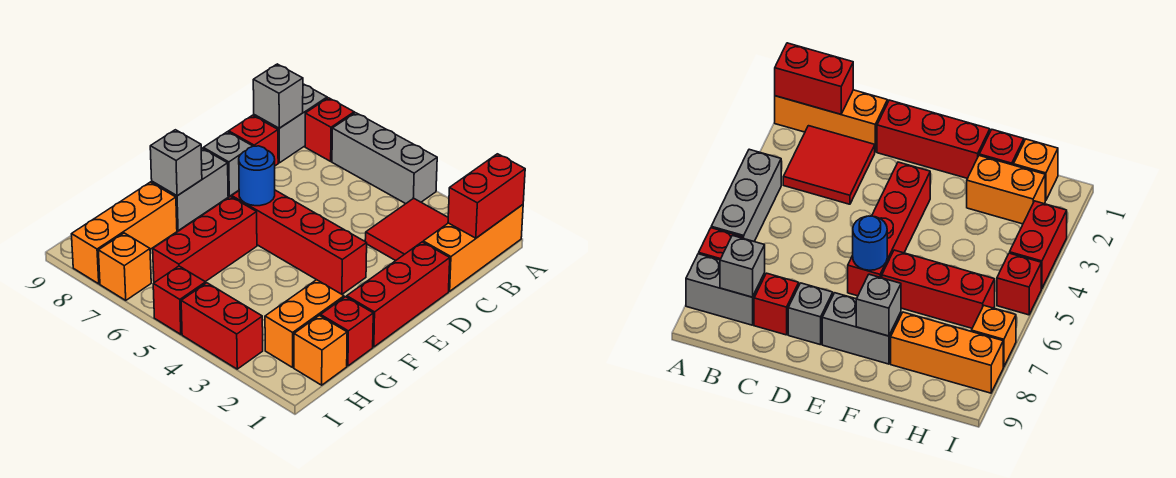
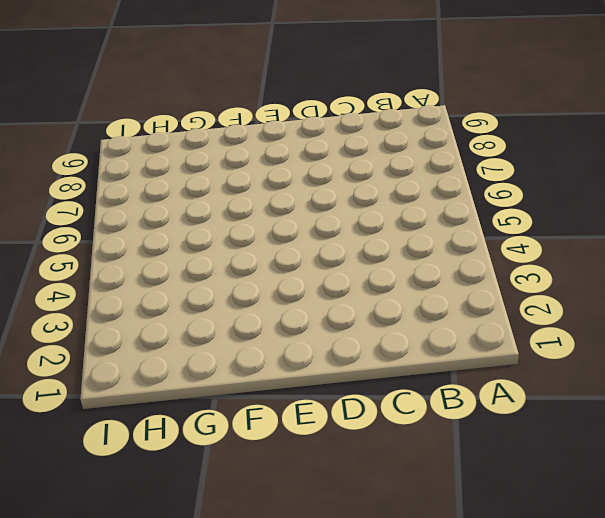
none -> orange brick A1:C1 level 1
none -> grey brick A4:A6 level 1
none -> red brick A7 level 1

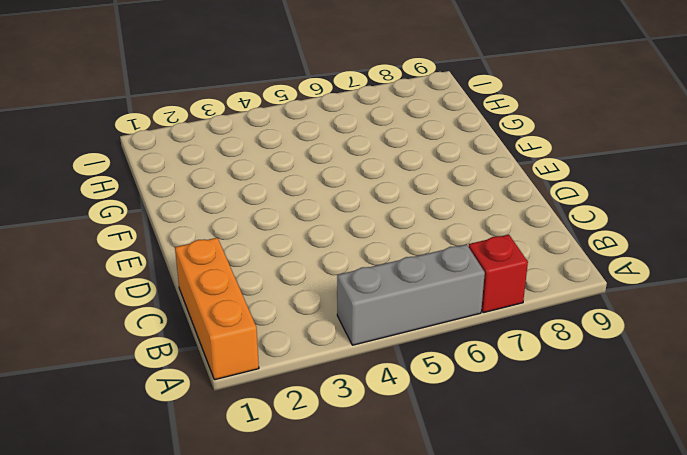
none -> grey brick A8:B8 level 1
none -> red tile B2:C3 level 1
none -> red brick C8 level 1

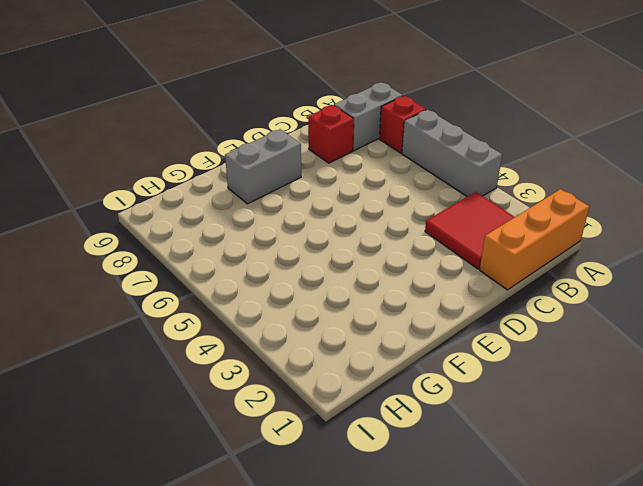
none -> red brick D1:F1 level 1
none -> grey brick D8 level 1
none -> red brick E3:E6 level 1

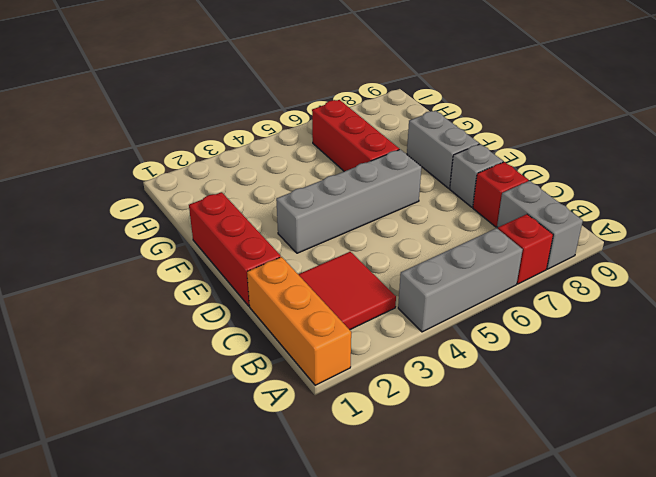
grey brick E3:E6 level 1 -> red brick E3:E6 level 1
none -> red brick G1 level 1
none -> orange brick G2:H2 level 1
none -> orange brick G8:I8 level 1

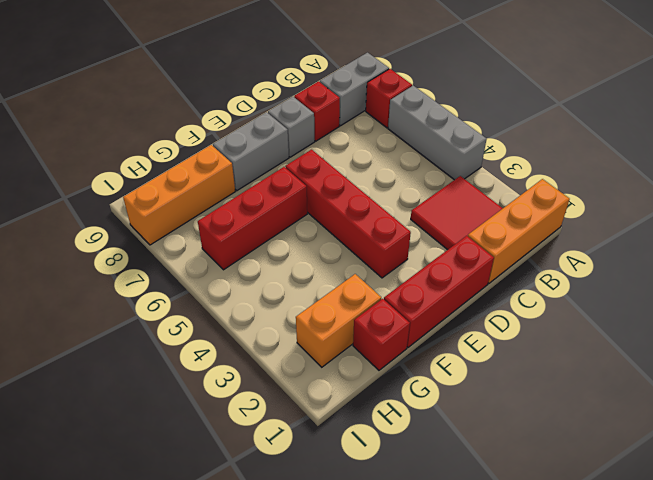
none -> orange brick H1 level 1
none -> red brick I3:I4 level 1
none -> red brick I5 level 1

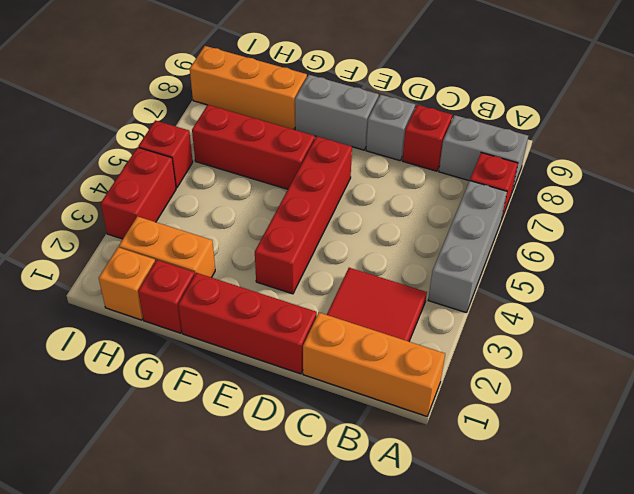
none -> orange brick I7 level 1
none -> red brick A1:B1 level 2
none -> grey brick B8 level 2

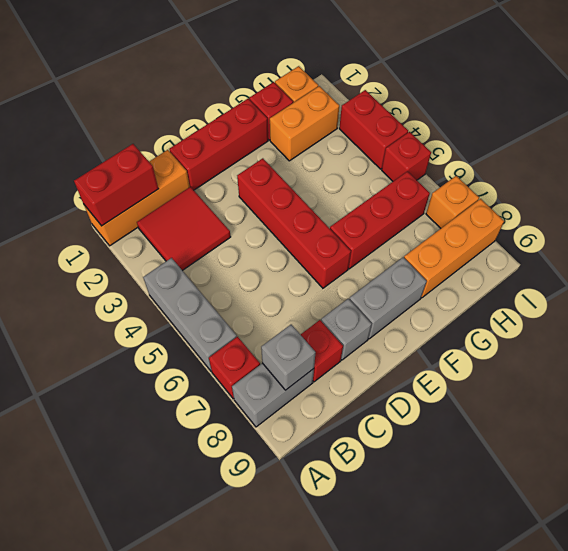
none -> blue round brick E6 level 2
none -> grey brick F8 level 2

